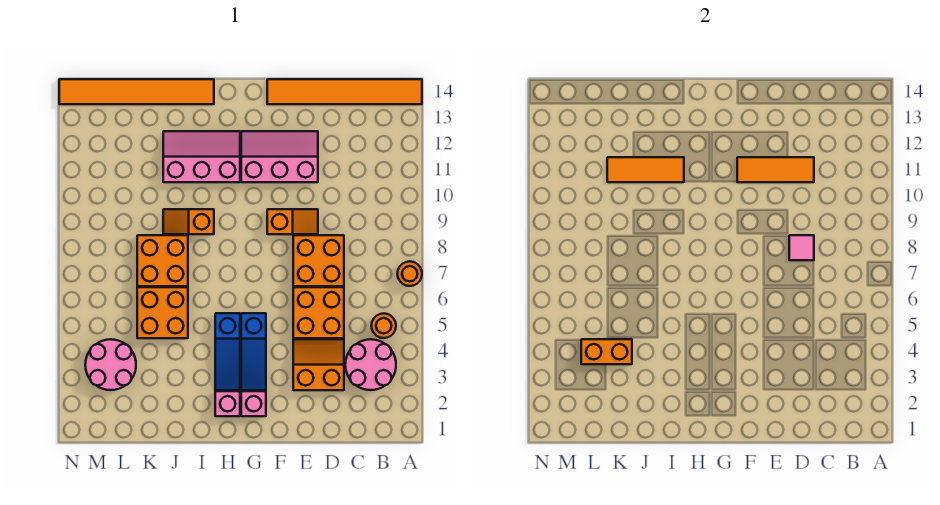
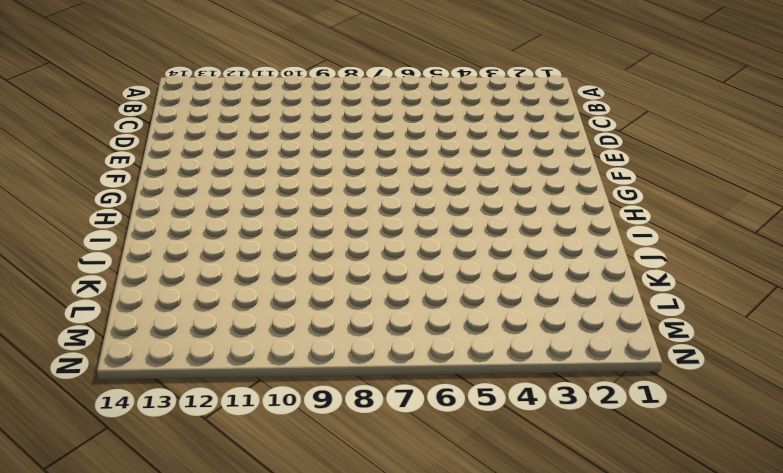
none -> orange round brick A7 level 1
none -> orange tile A14:F14 level 1
none -> pink round brick B3:C4 level 1

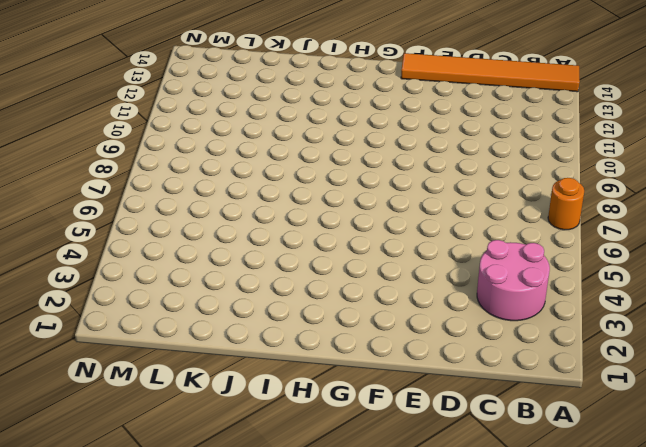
none -> orange round brick B5 level 1
none -> orange slope D3:E4 level 1 top 3
none -> orange brick D5:E6 level 1

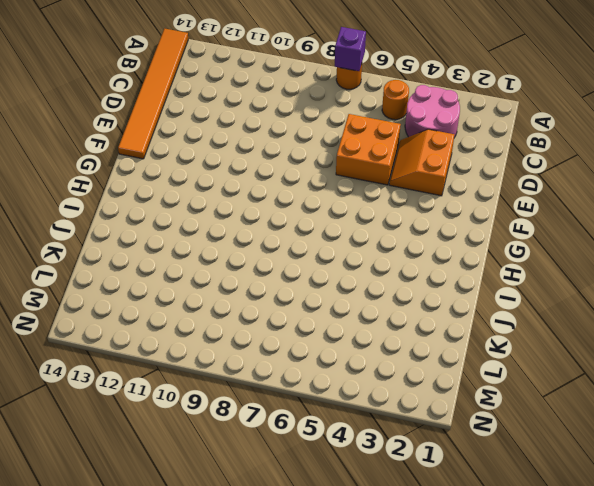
purple brick A7 level 2 -> none
none -> orange brick D7:E8 level 1
none -> orange slope E9:F9 level 1 top F
none -> pink slope E11:G12 level 1 top 11

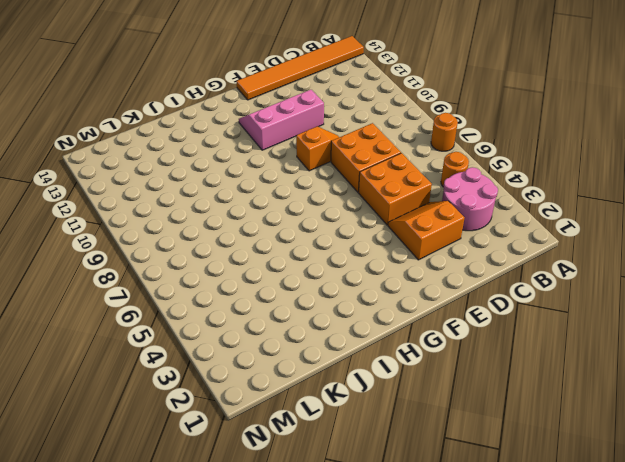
none -> pink brick G2 level 1
none -> blue slope G3:G5 level 1 top 5
none -> pink brick H2 level 1

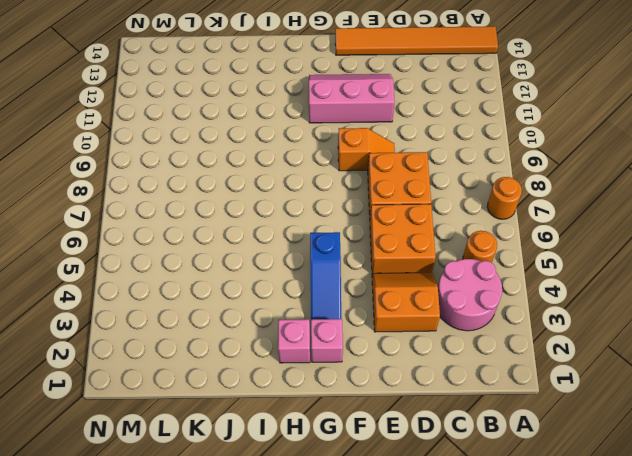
none -> blue slope H3:H5 level 1 top 5
none -> pink slope H11:J12 level 1 top 11
none -> orange slope I9:J9 level 1 top I

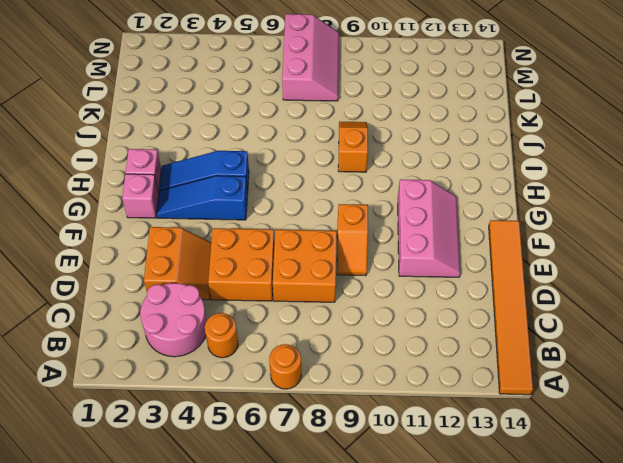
pink slope L7:N8 level 1 top 7 -> pink slope H11:J12 level 1 top 11
none -> orange tile I14:N14 level 1
none -> orange brick J5:K6 level 1
none -> orange brick J7:K8 level 1

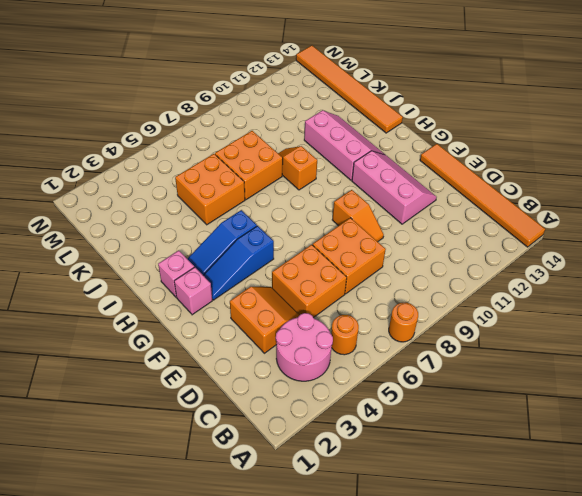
none -> pink round brick L3:M4 level 1
none -> pink tile D8 level 2
none -> orange tile D11:F11 level 2

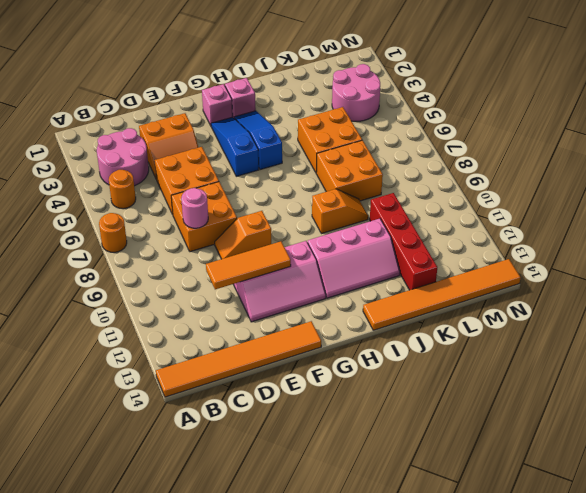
pink round brick D8 level 2 -> pink tile D8 level 2
red brick K10:K13 level 1 -> none
none -> orange tile I11:K11 level 2
none -> orange brick K4:L4 level 2

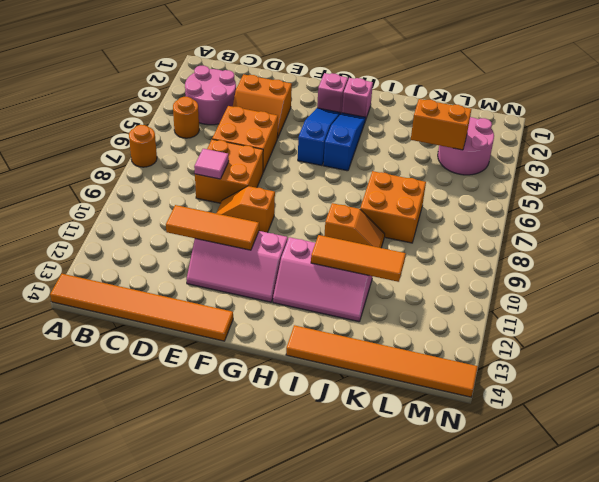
none -> orange brick J5:K6 level 1

